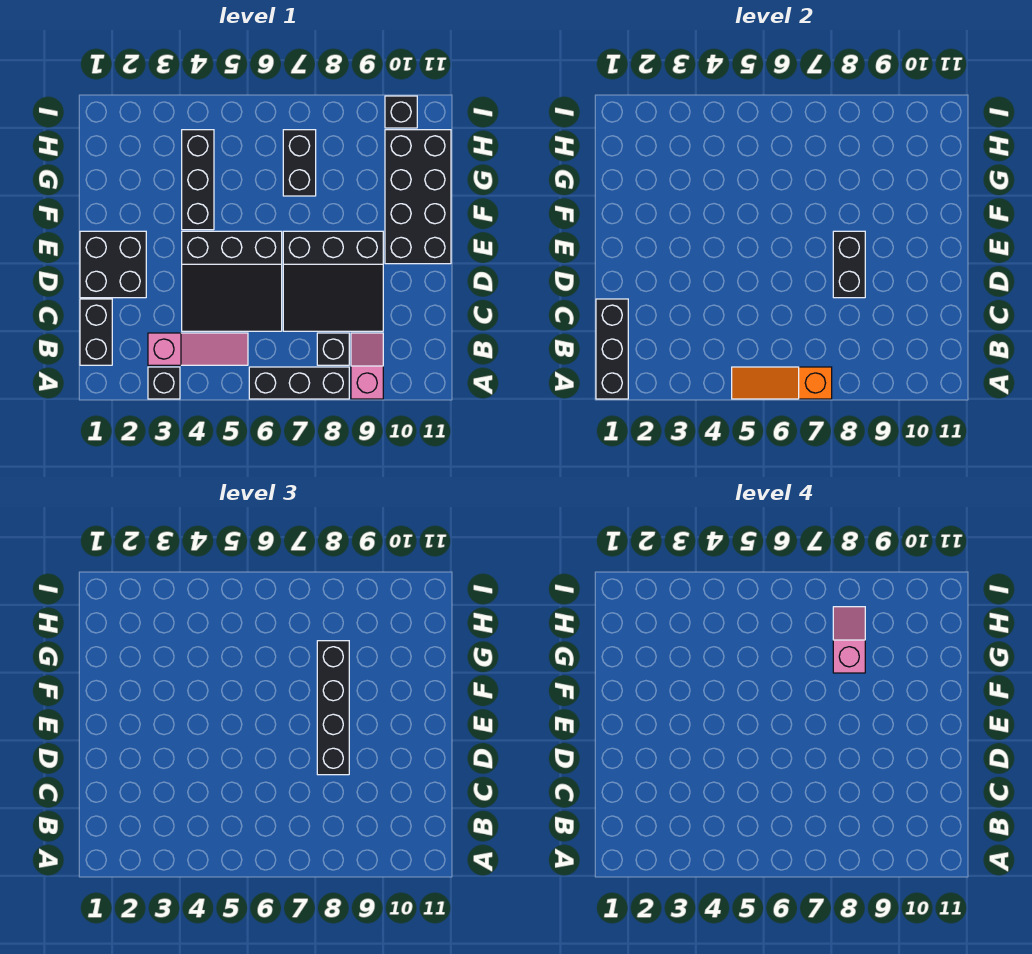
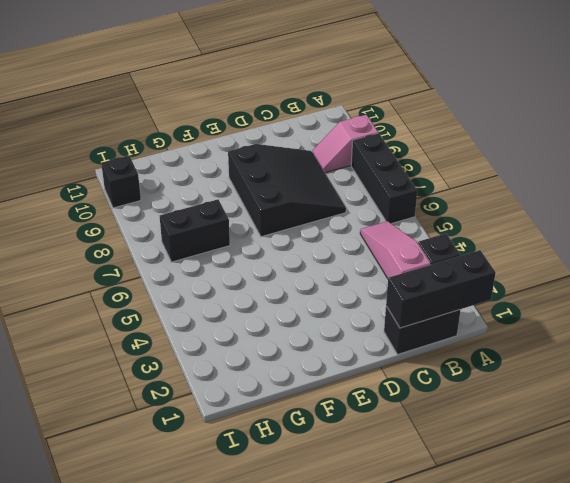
none -> black brick B8 level 1
none -> black slope C4:E6 level 1 top E
none -> black brick D1:E2 level 1

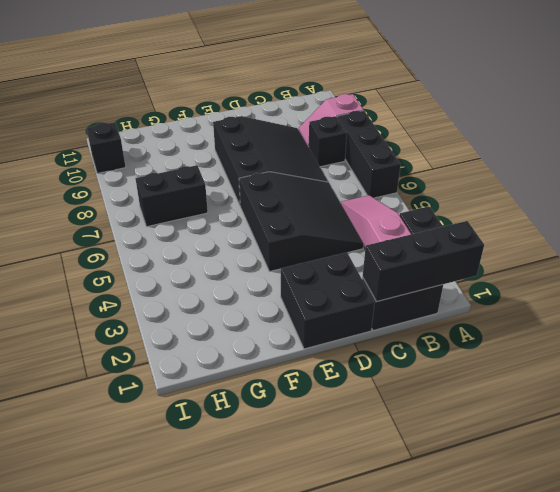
none -> black brick E10:H11 level 1
none -> black brick F4:H4 level 1
none -> orange slope A5:A7 level 2 top 7

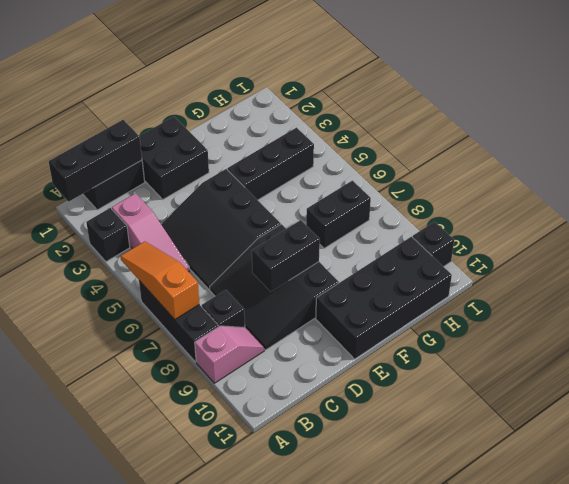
none -> black brick D8:G8 level 3
none -> pink slope G8:H8 level 4 top G

